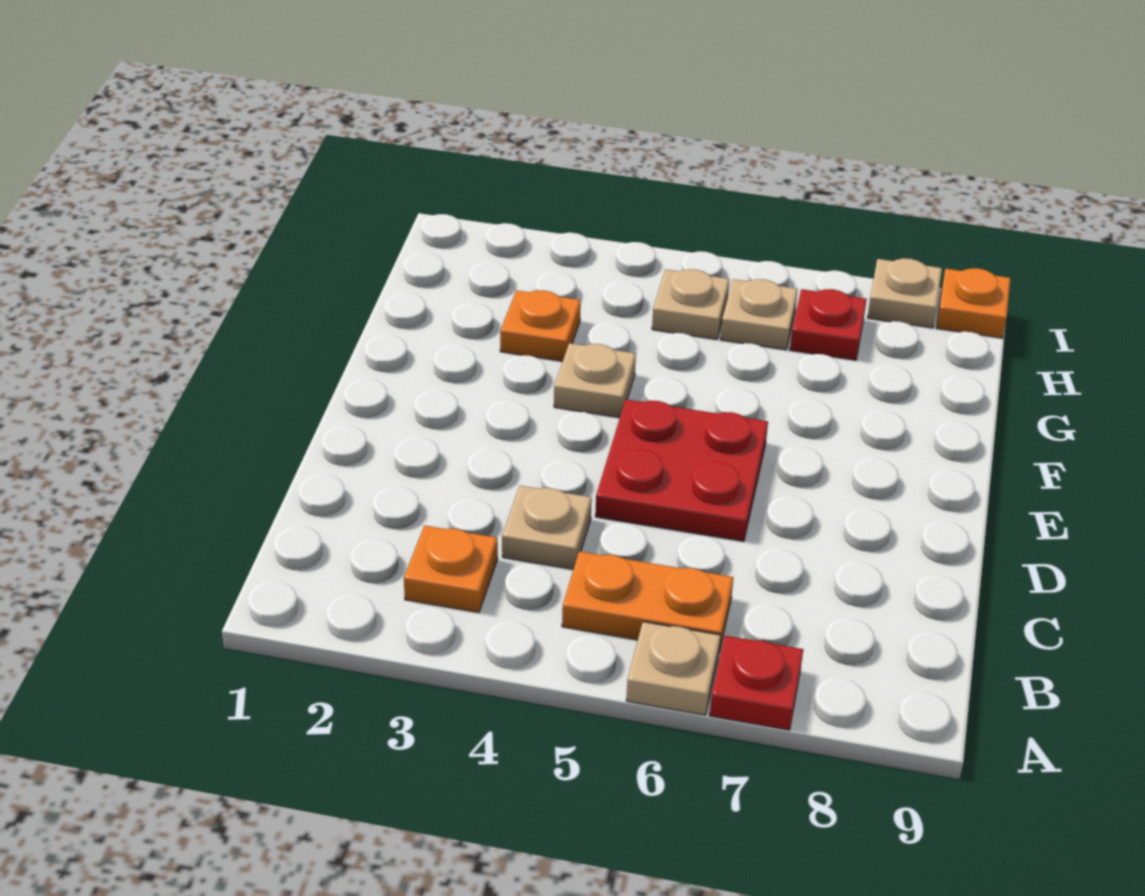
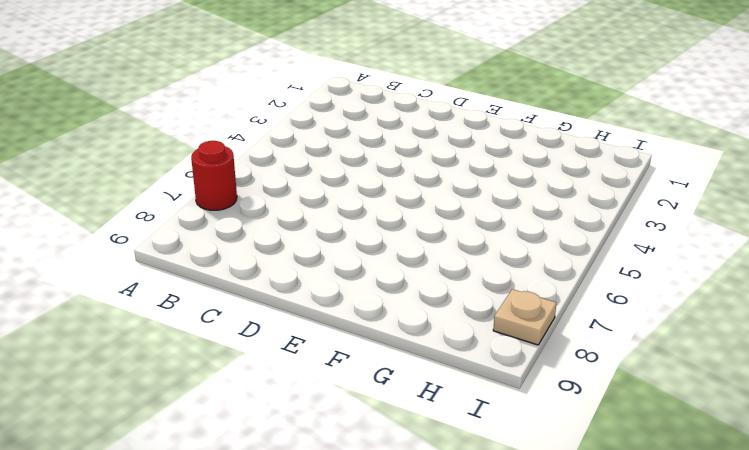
red round brick A7 level 1 -> red plate A7 level 1
none -> tan plate A6 level 1
none -> orange plate B3 level 1
none -> orange plate B5:B6 level 1

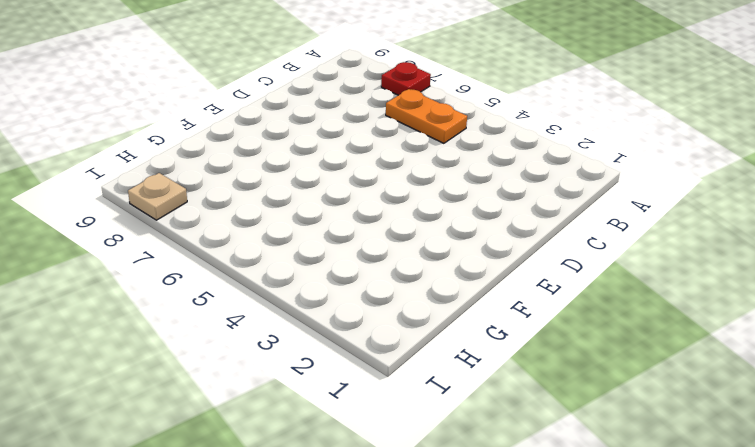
none -> tan plate A6 level 1
none -> orange plate B3 level 1
none -> tan plate C4 level 1

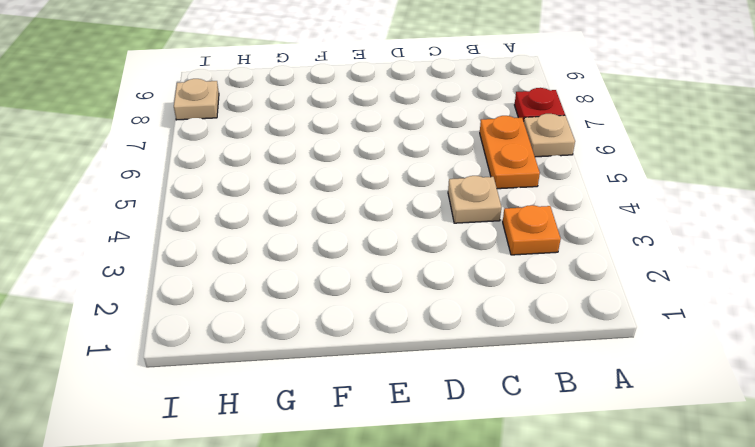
none -> red plate D5:E6 level 1
none -> tan plate F4 level 1
none -> orange plate G3 level 1

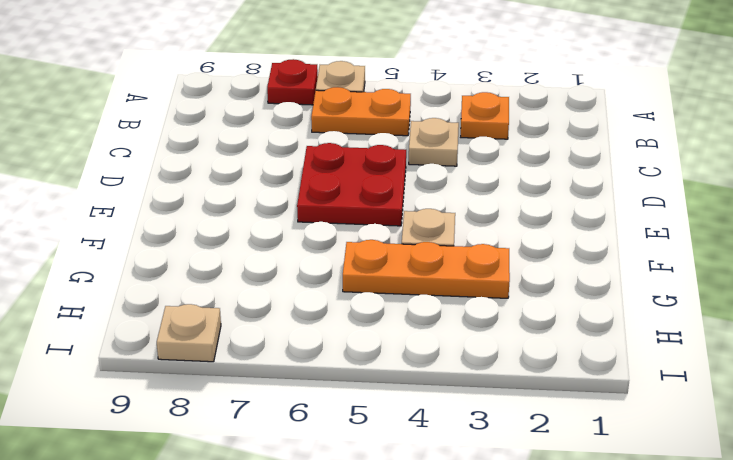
orange plate G3:G5 level 1 -> orange plate G3 level 1
none -> tan plate H5 level 1
none -> tan plate H6 level 1
none -> red plate H7 level 1

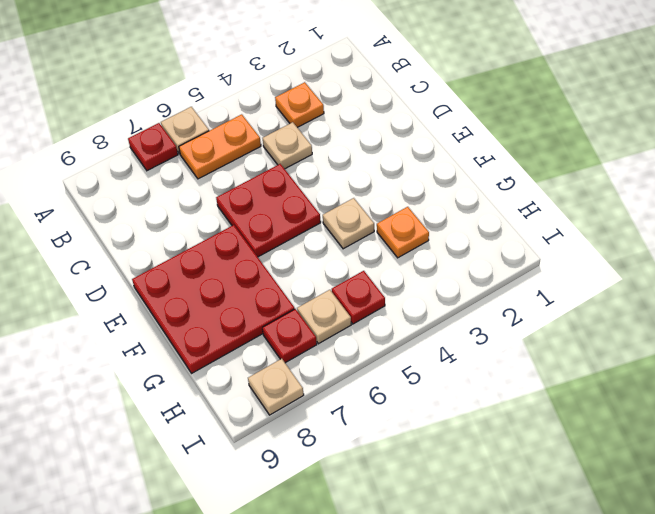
red plate E7:G9 level 1 -> none
red plate H5 level 1 -> tan plate H5 level 1
none -> orange plate I9 level 1

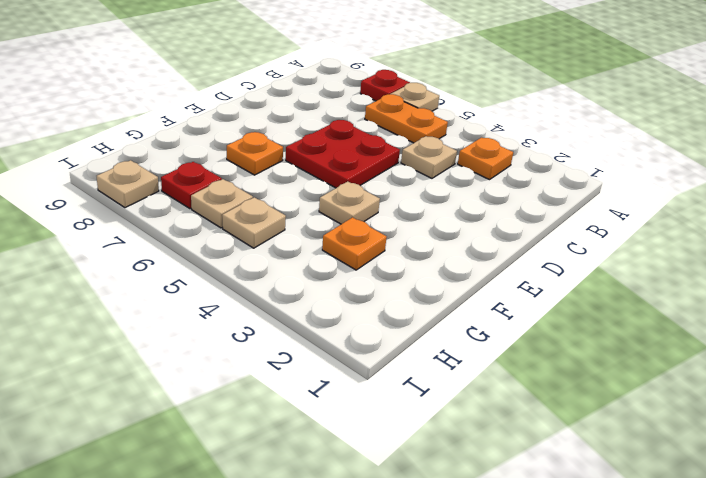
orange plate F7 level 1 -> orange plate I9 level 1

